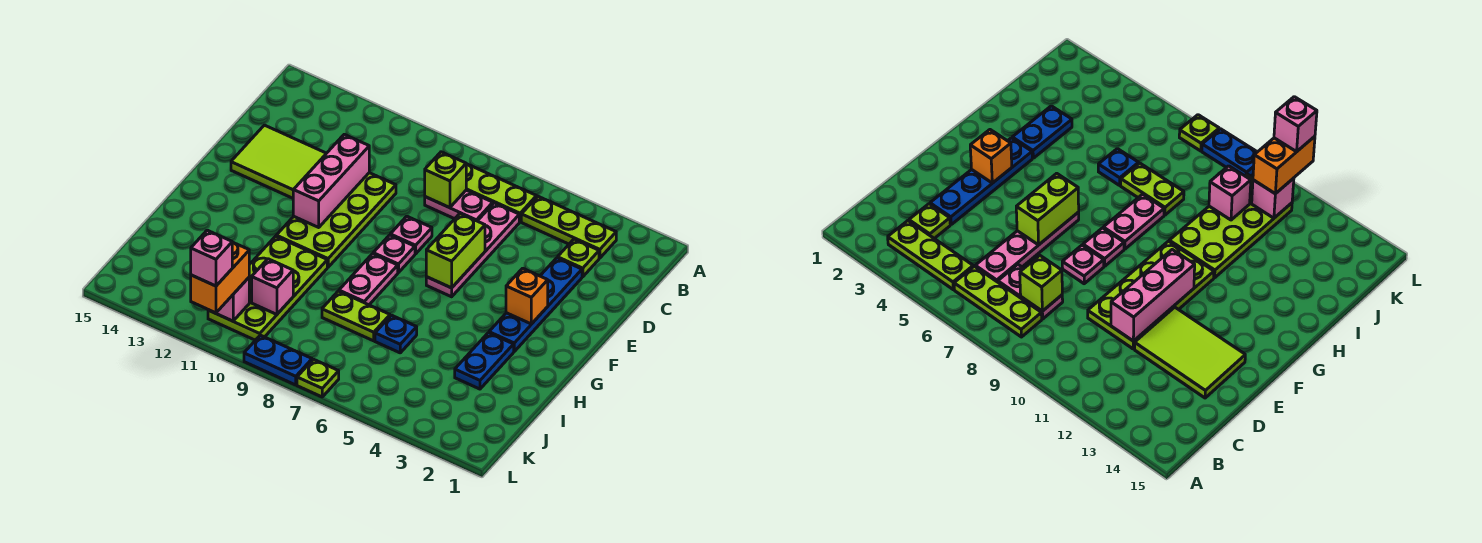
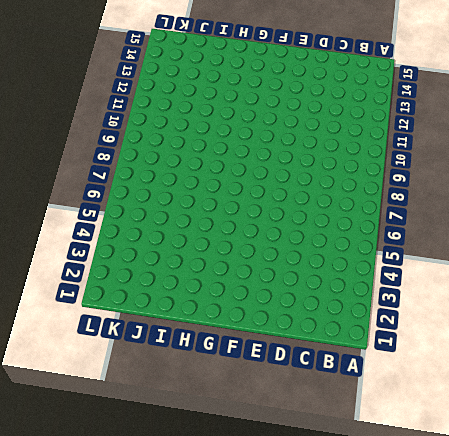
none -> lime plate B3:B5 level 1
none -> lime plate B6:B8 level 1
none -> lime plate C3 level 1

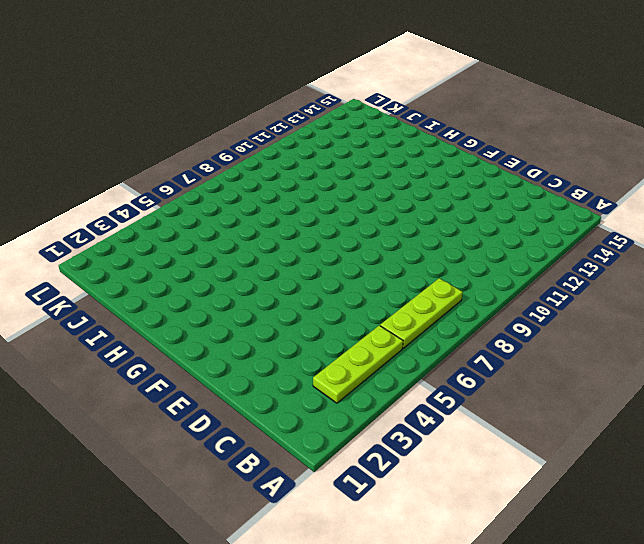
none -> lime plate C3 level 1
none -> pink plate C6:F6 level 1
none -> pink plate C7:C8 level 1

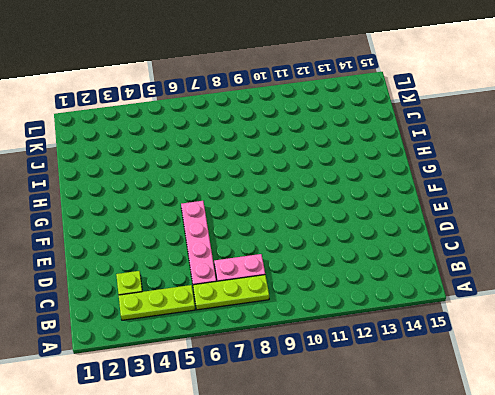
none -> blue plate D3:G3 level 1
none -> lime plate D10:G11 level 1
none -> lime tile D12:E14 level 1

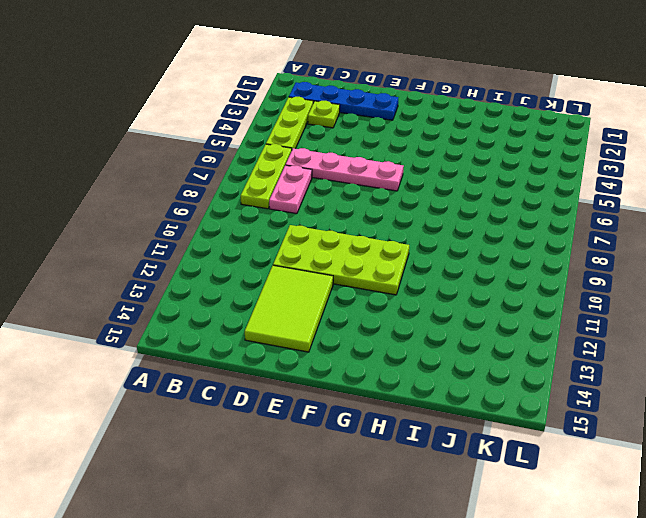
blue plate B2:E2 level 1 -> blue plate D3:G3 level 1
none -> pink plate E8 level 1
none -> pink plate F8 level 1
none -> pink plate G8:H8 level 1

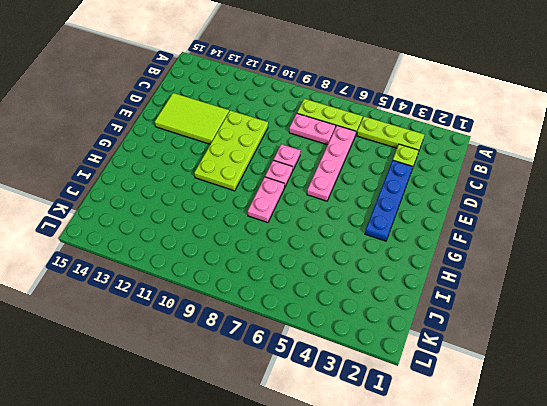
none -> blue plate H3:I3 level 1
none -> lime plate H10:K11 level 1
none -> blue plate I6 level 1

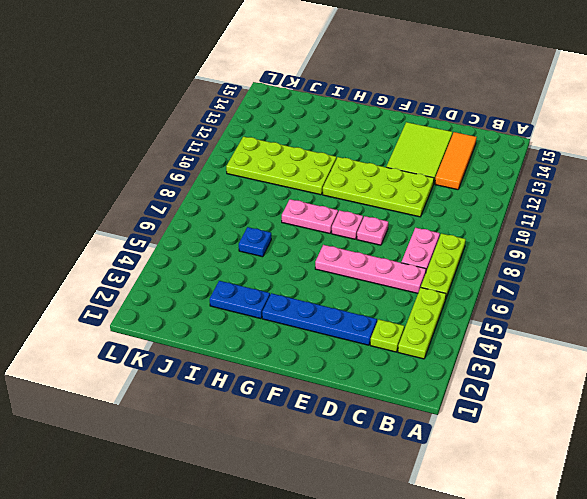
orange tile C12:C14 level 1 -> none
none -> lime plate I7:I8 level 1
none -> lime plate L7 level 1
none -> blue plate L8:L9 level 1

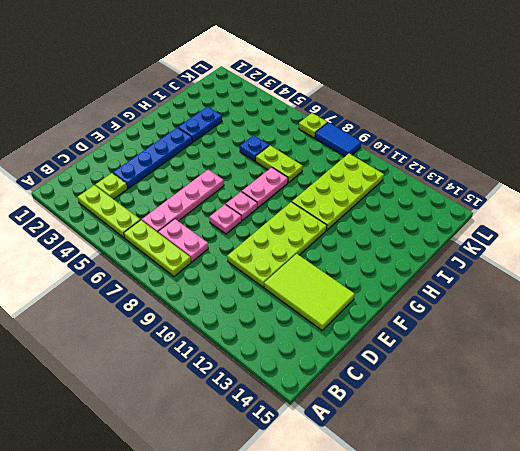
blue tile L8:L9 level 1 -> blue plate L8:L9 level 1
none -> lime brick C8 level 2
none -> pink brick D11:F11 level 2
none -> lime brick E6:F6 level 2

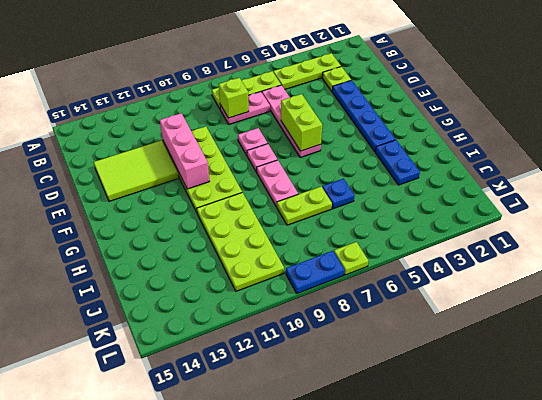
none -> orange brick F3 level 2
none -> pink brick J10 level 2
none -> pink brick K11 level 2

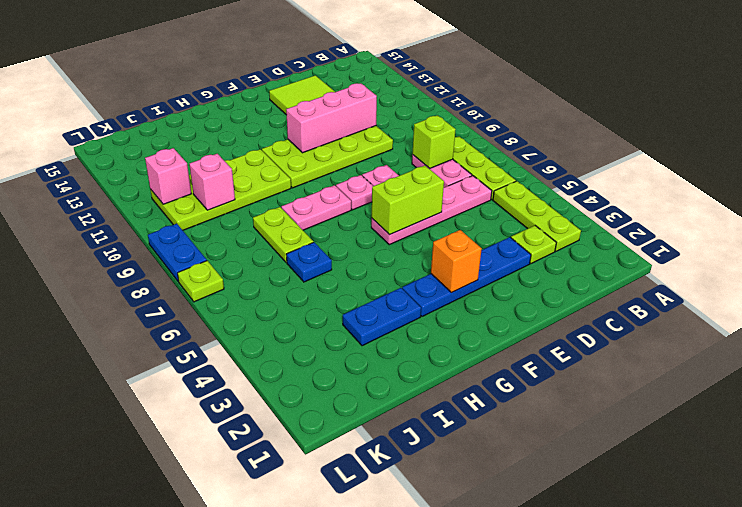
none -> orange brick K11:L11 level 3
none -> pink brick L11 level 4

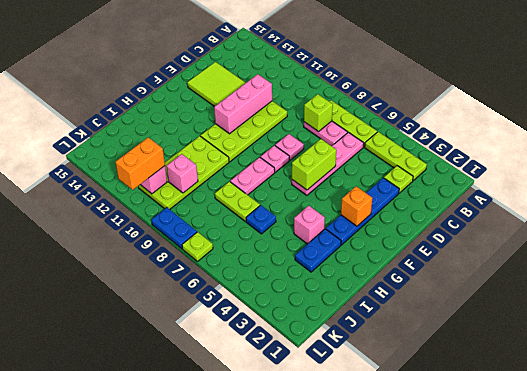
pink brick H4 level 1 -> pink brick L11 level 4

